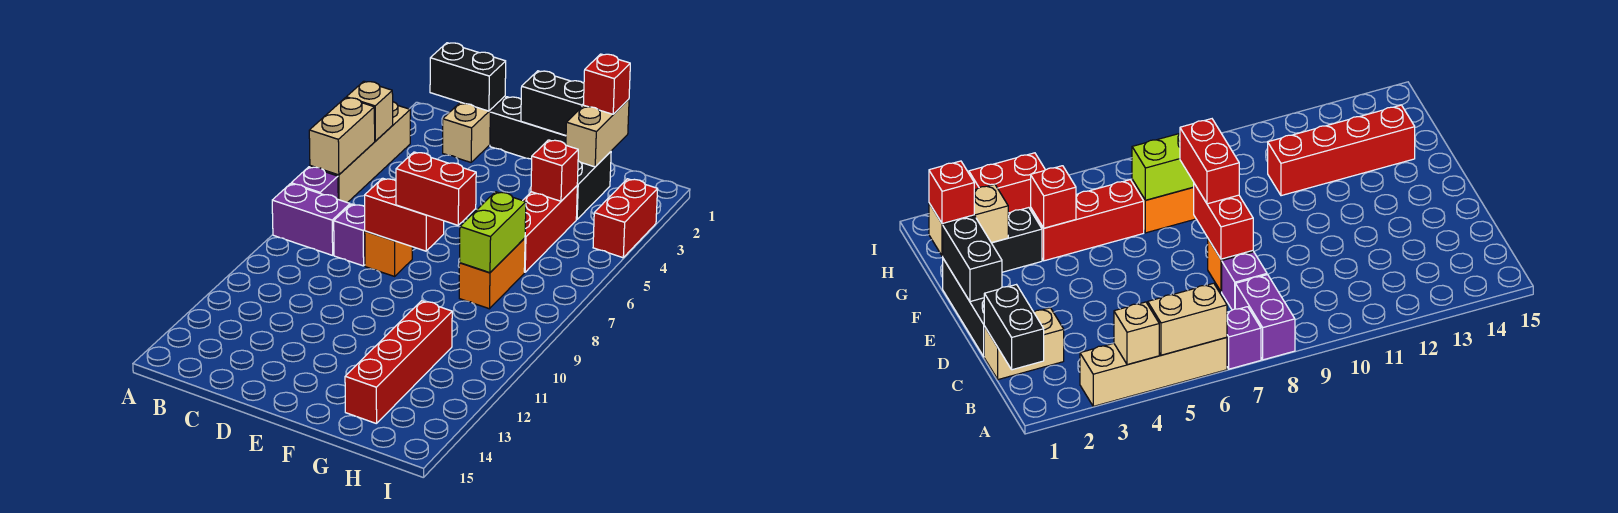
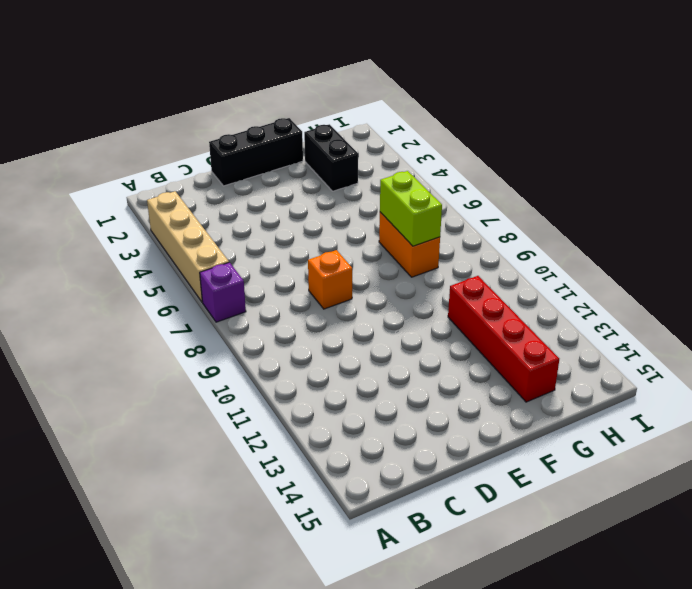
none -> purple brick A8:B8 level 1
none -> tan brick C1:C2 level 1
none -> purple brick C8 level 1

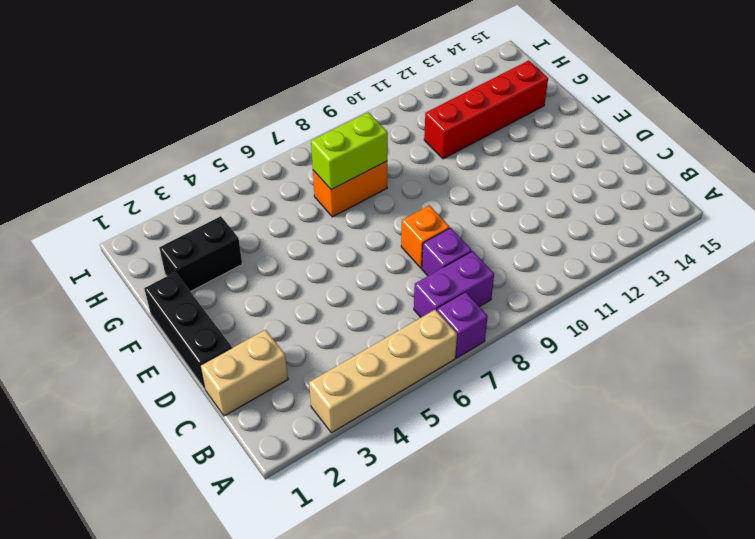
purple brick B7:B8 level 1 -> purple brick A8:B8 level 1
none -> red brick G4:G6 level 1
none -> red brick I3:I4 level 1
none -> tan brick A4 level 2

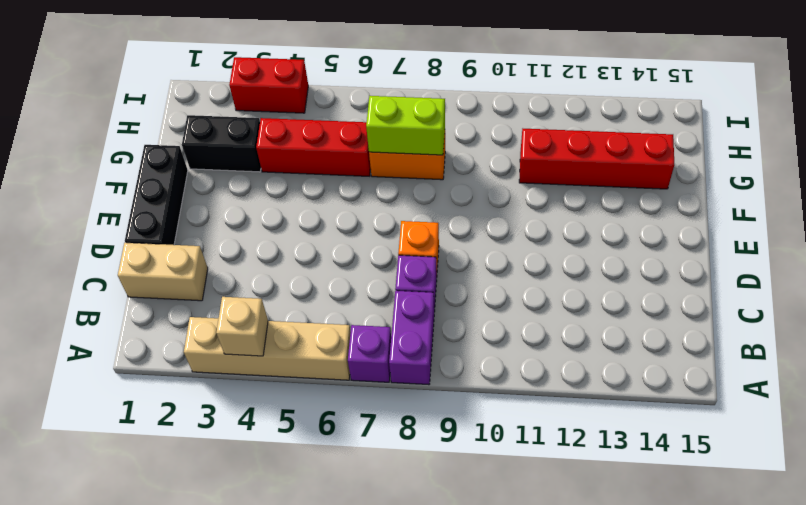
none -> tan brick A5:A6 level 2
none -> black brick B1:C1 level 2
none -> red brick D8:E8 level 2

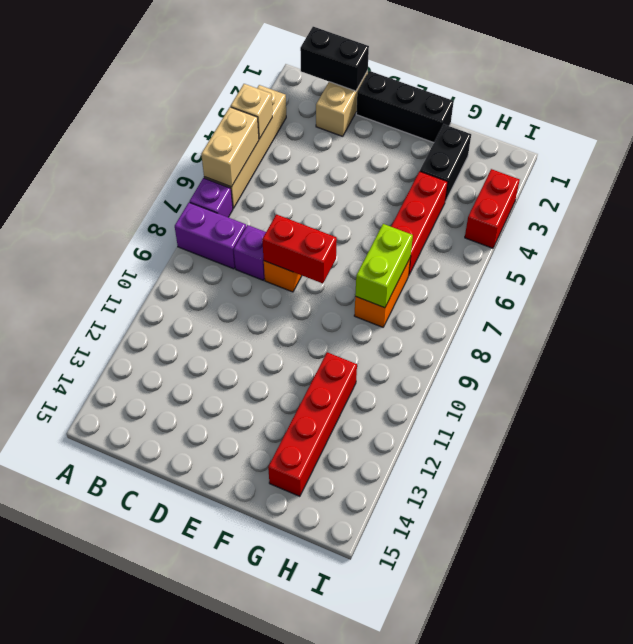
none -> black brick E1:F1 level 2
none -> tan brick G1:G2 level 2
none -> red brick G4 level 2

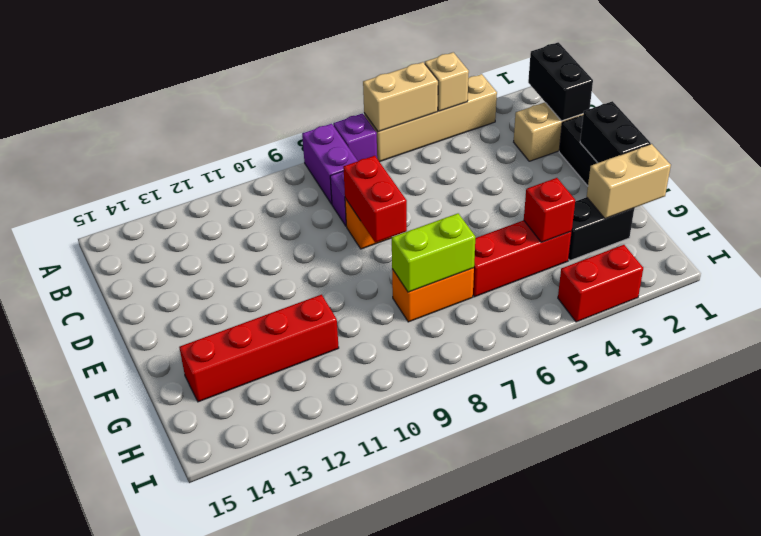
none -> red brick E8:F8 level 3
none -> red brick G1 level 3

